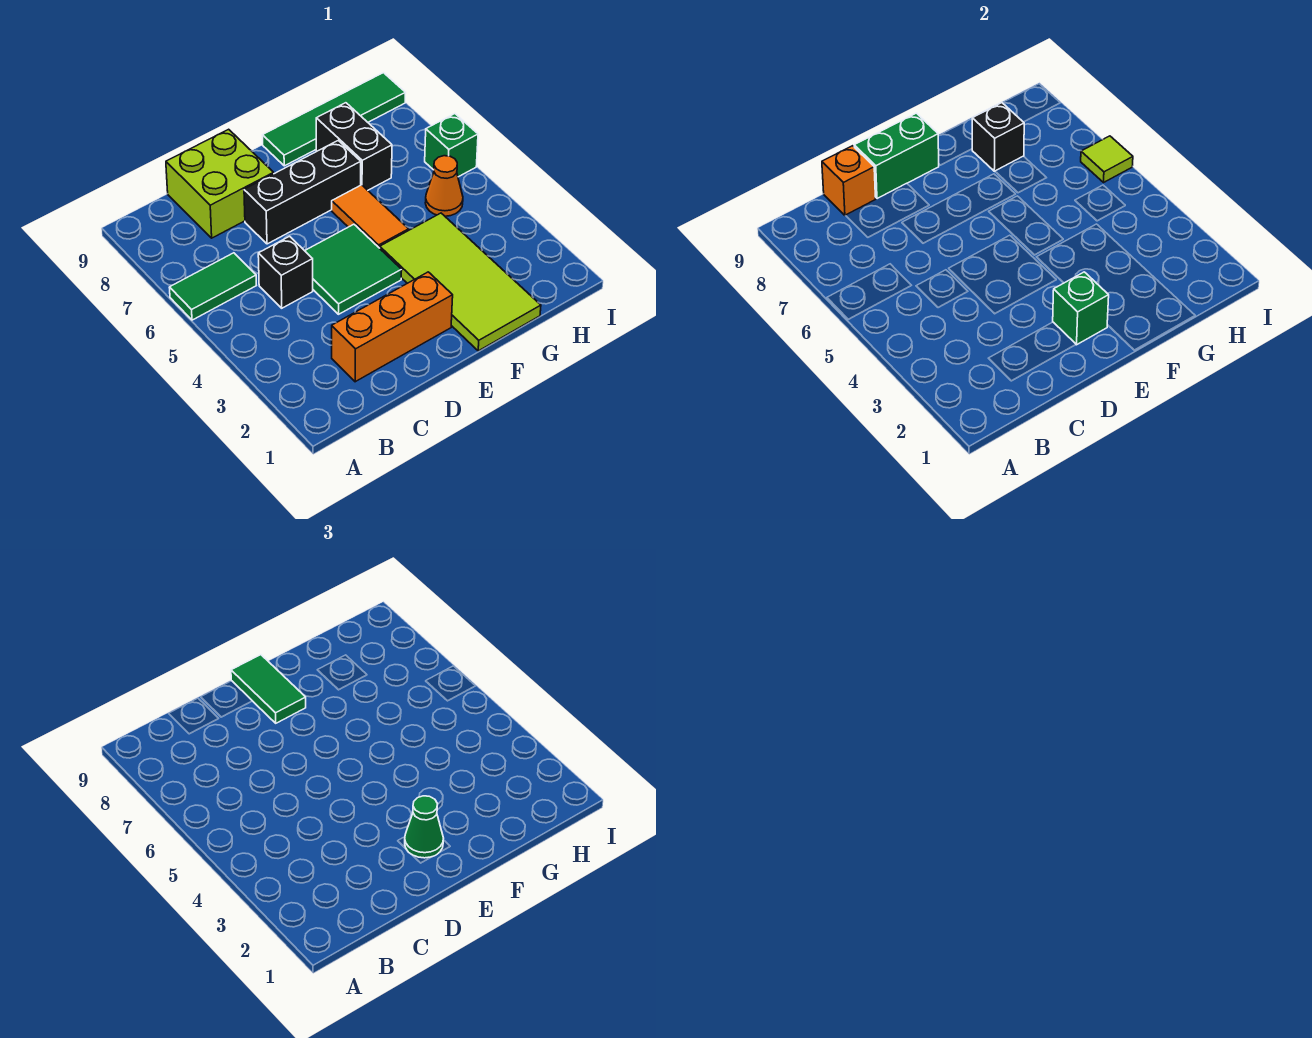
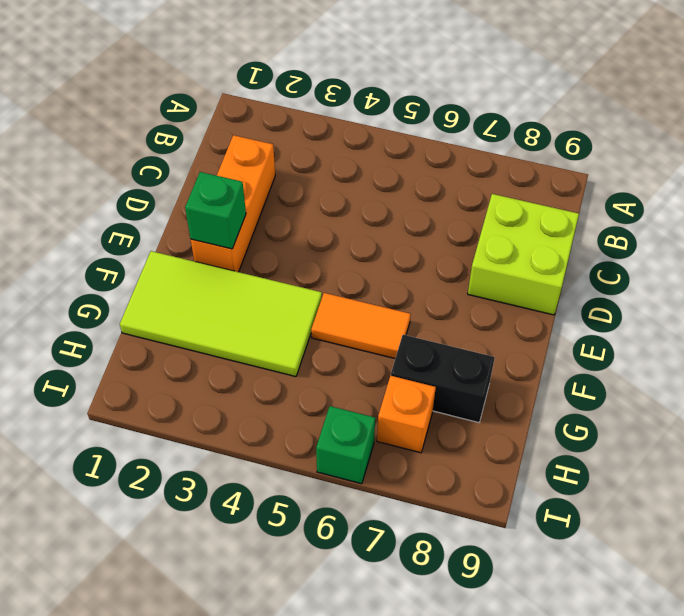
orange brick H7 level 1 -> orange brick C9 level 2
none -> green tile A6:B6 level 1
none -> black brick C5 level 1
none -> green tile D4:E5 level 1

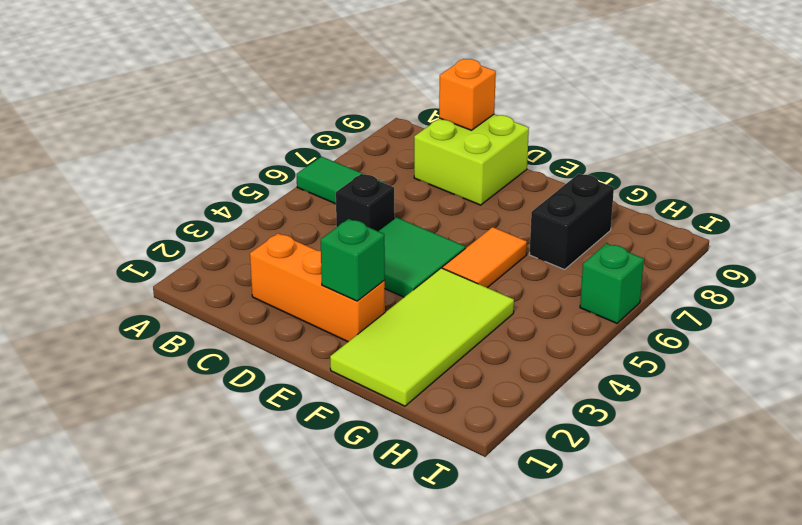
none -> black brick D7:F7 level 1
none -> green tile F9:I9 level 1
none -> orange cone H5 level 1

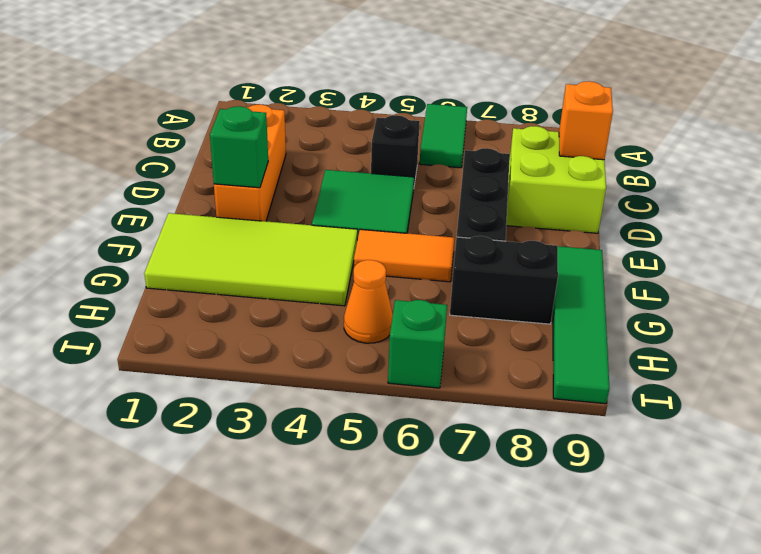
none -> green brick D9:E9 level 2
none -> black brick G8 level 2
none -> lime tile I6 level 2

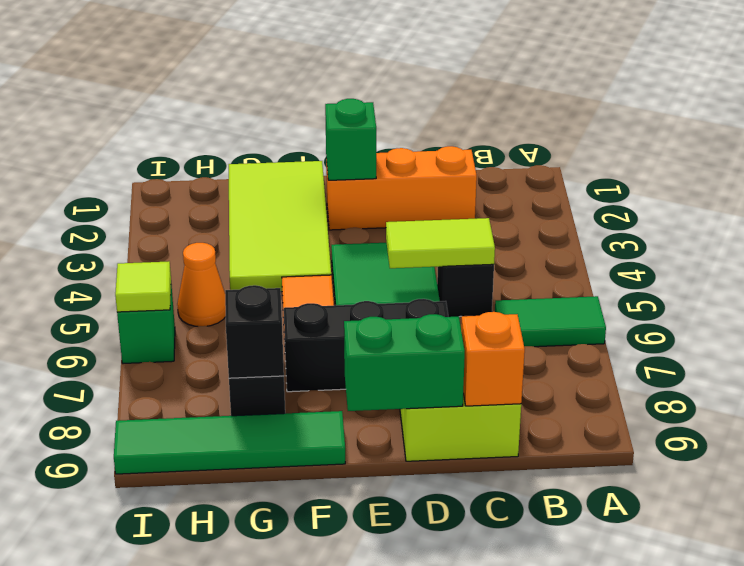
lime tile C5:D5 level 2 -> none
none -> green cone E2 level 3
none -> green tile E8:E9 level 3

